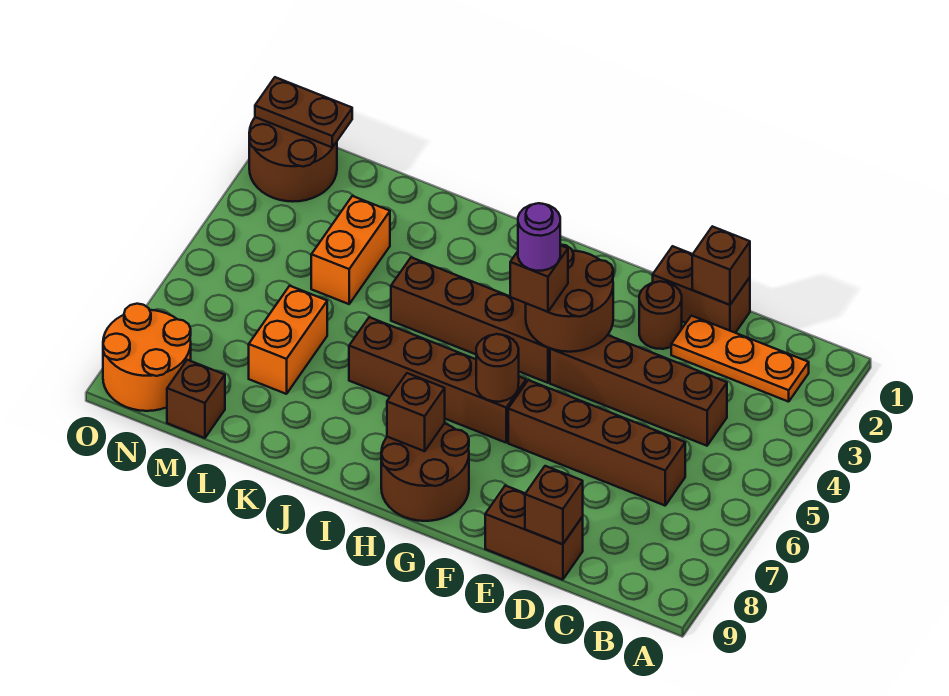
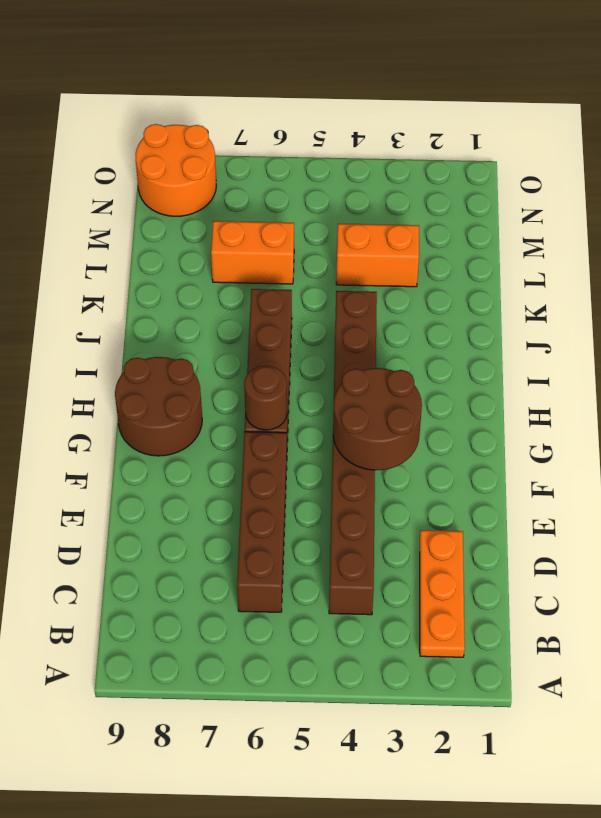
none -> brown brick D1:E1 level 1
none -> brown brick D9:E9 level 1
none -> brown round brick E2 level 1

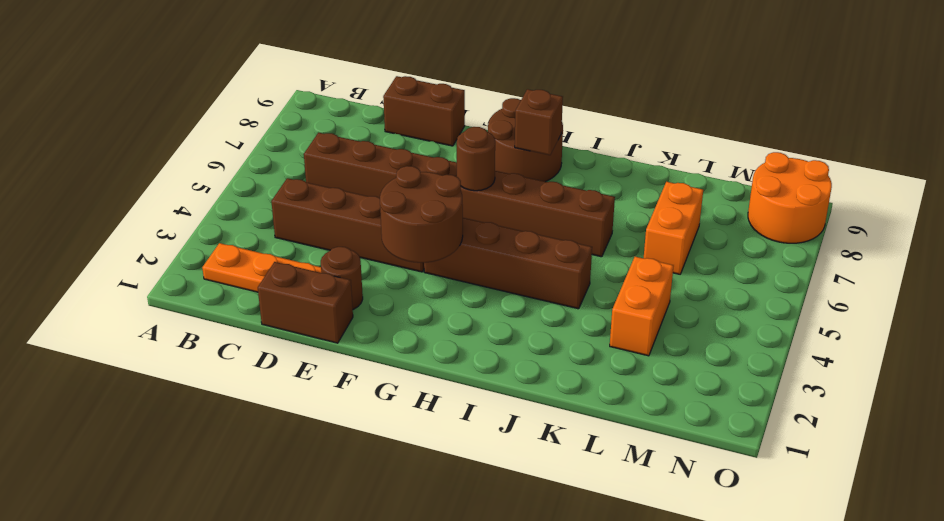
none -> brown brick M9 level 1
none -> brown round brick N1:O2 level 1
none -> brown brick D1 level 2

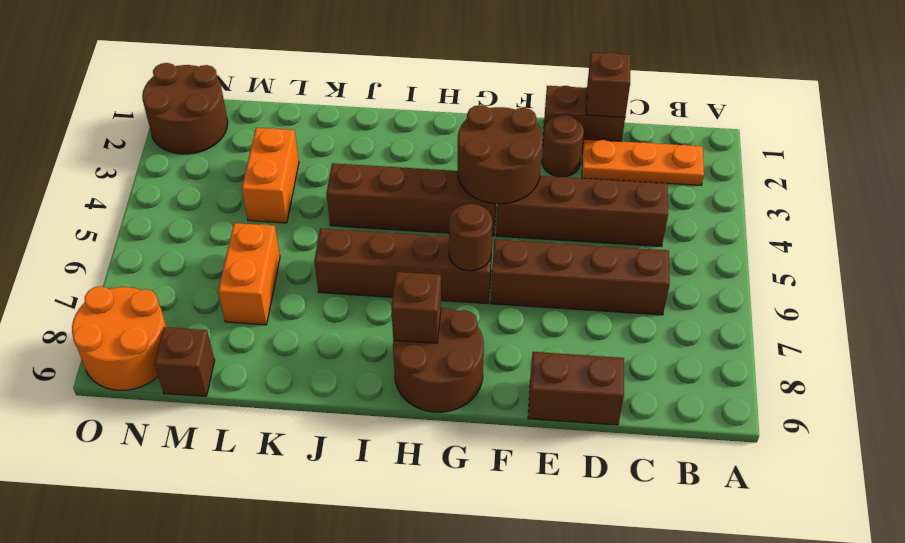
none -> brown brick D9 level 2
none -> brown plate N1:O1 level 2
none -> brown brick G4 level 3

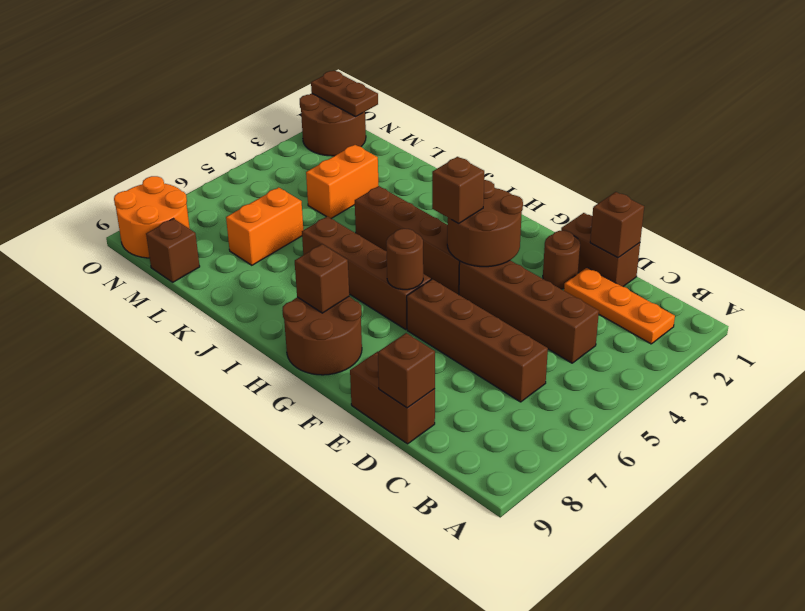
none -> purple round brick G4 level 4

